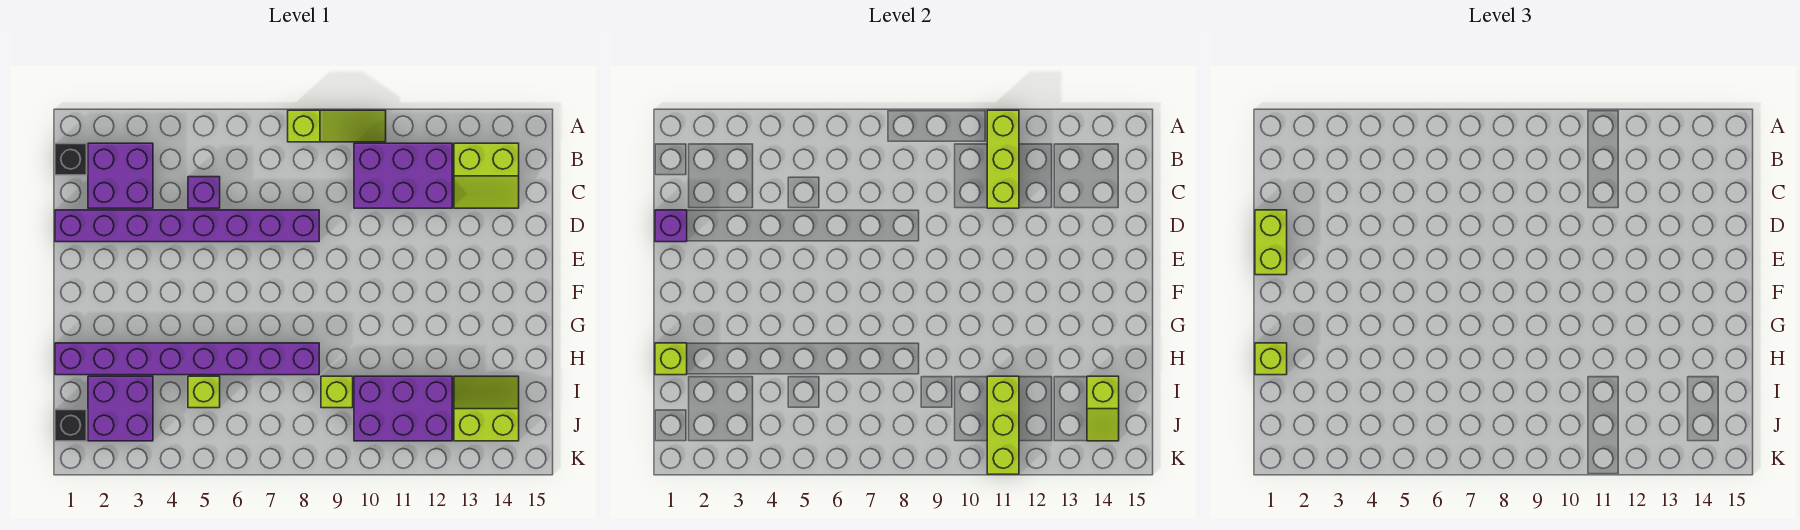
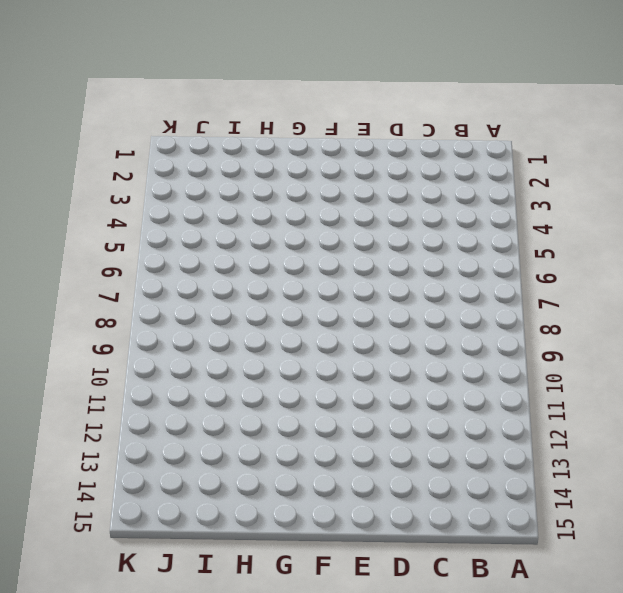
none -> lime slope A8:A10 level 1 top 8
none -> black brick B1 level 1
none -> purple brick B2:C3 level 1

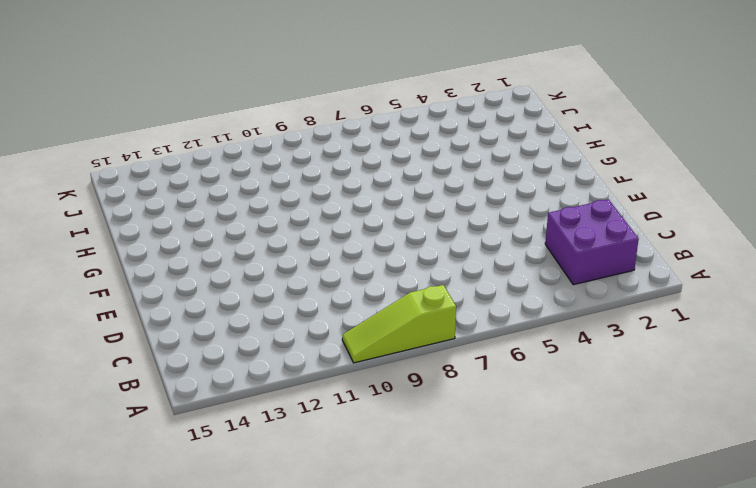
none -> black brick B1 level 1
none -> purple brick B10:C12 level 1
none -> lime slope B13:C14 level 1 top B

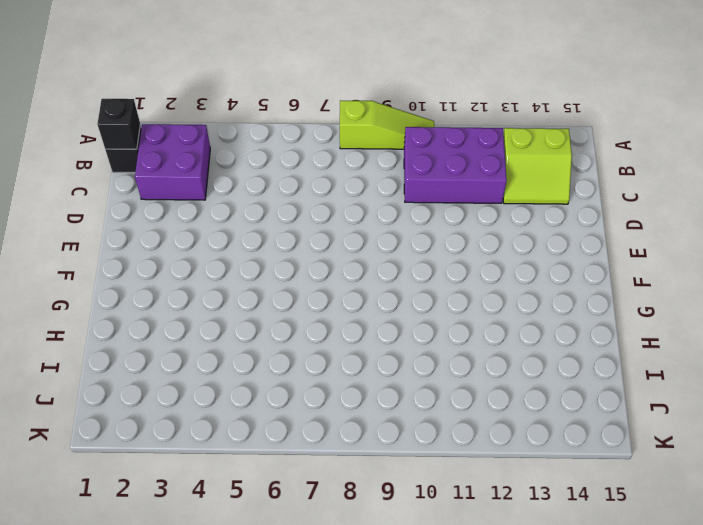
black brick B1 level 2 -> black brick J1 level 1
none -> purple brick C5 level 1
none -> purple brick D1:D8 level 1
none -> purple brick H1:H8 level 1

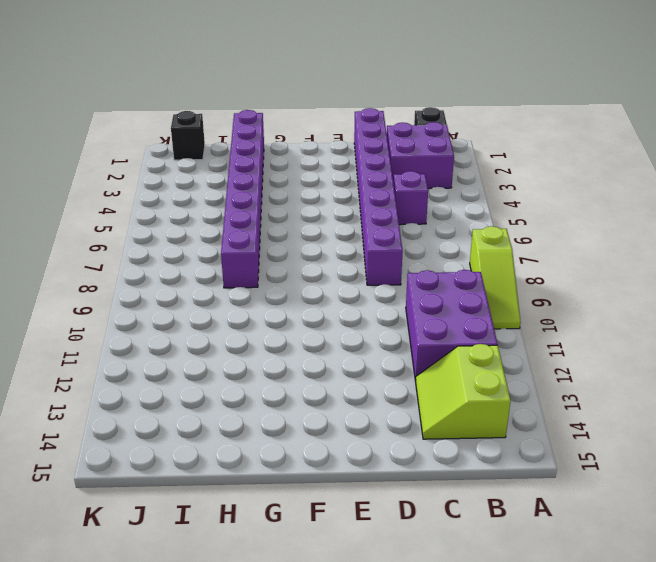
none -> purple brick I2:J3 level 1
none -> lime brick I5 level 1
none -> lime brick I9 level 1

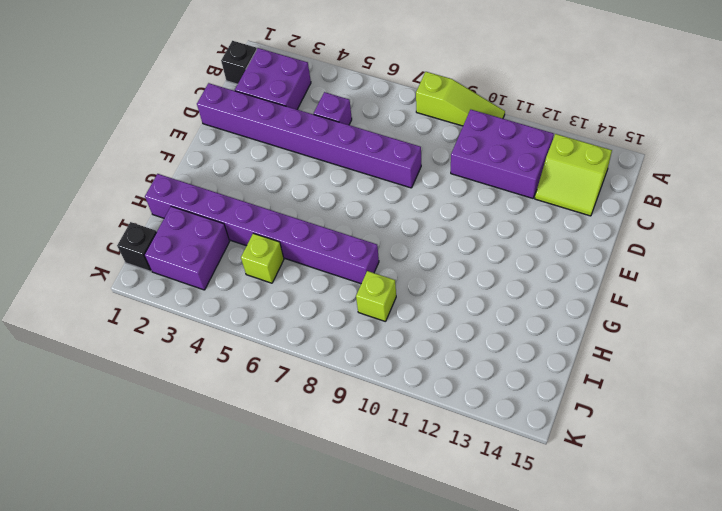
none -> purple brick I10:J12 level 1
none -> lime slope I13:J14 level 1 top J
none -> lime brick A11:C11 level 2

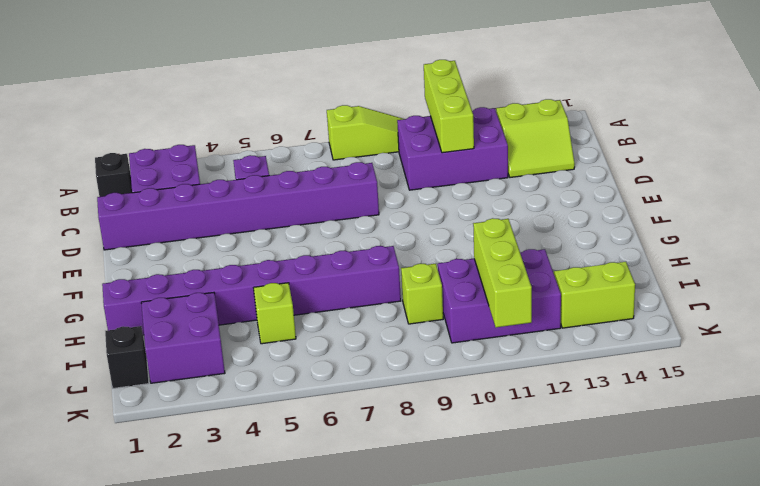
none -> purple brick D1 level 2
none -> lime brick H1 level 2
none -> lime slope I14:J14 level 2 top I

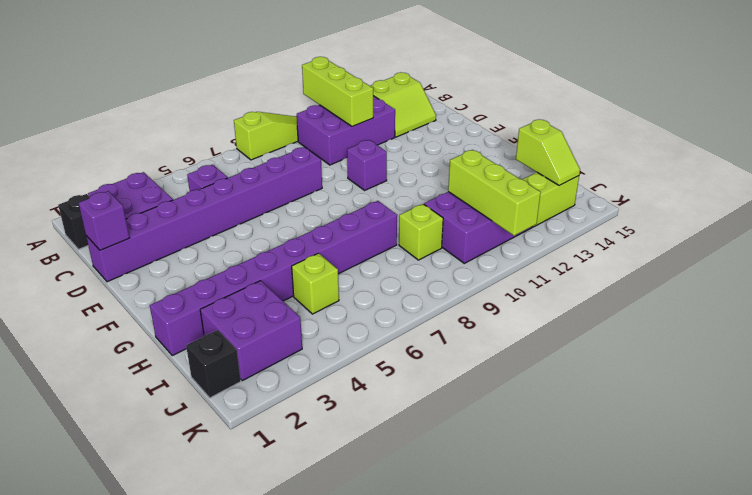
purple brick E10 level 1 -> none
none -> lime brick H1 level 2
none -> lime brick D1:E1 level 3
none -> lime brick H1 level 3

